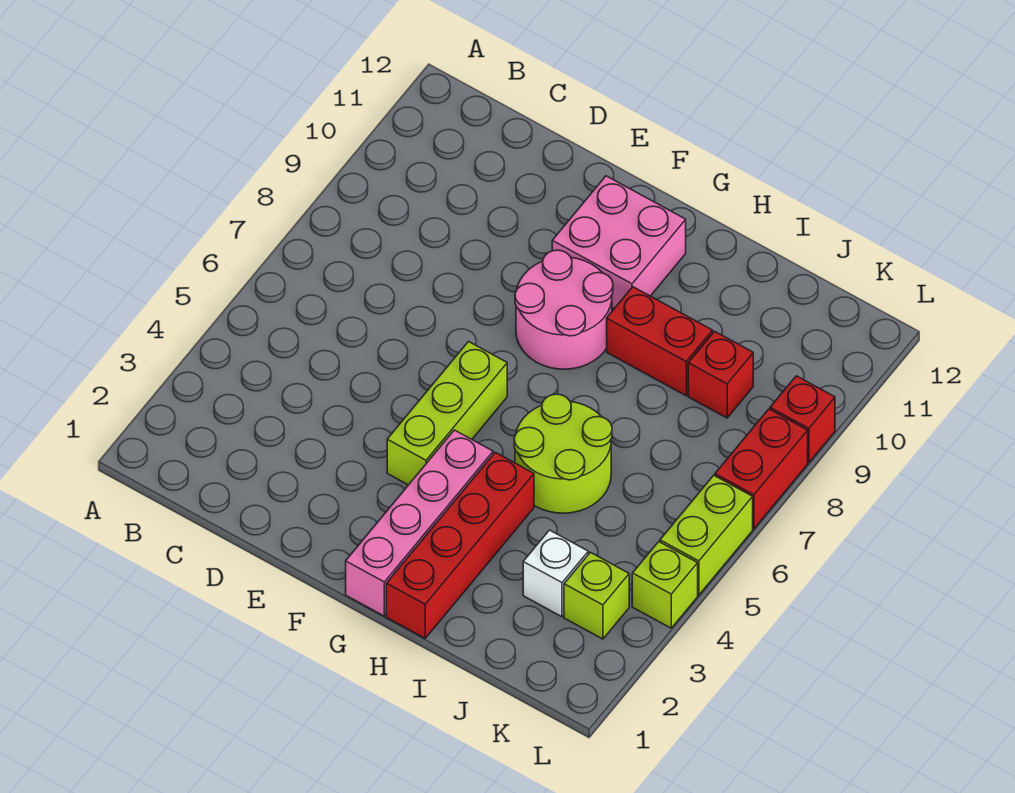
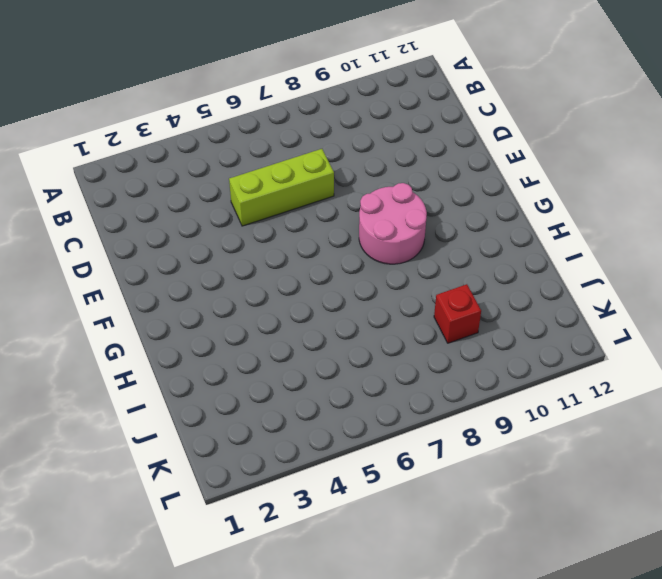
lime brick D5:D7 level 1 -> lime brick F4:F6 level 1
none -> pink brick F10:G11 level 1
none -> pink brick G1:G4 level 1
none -> red brick H1:H4 level 1

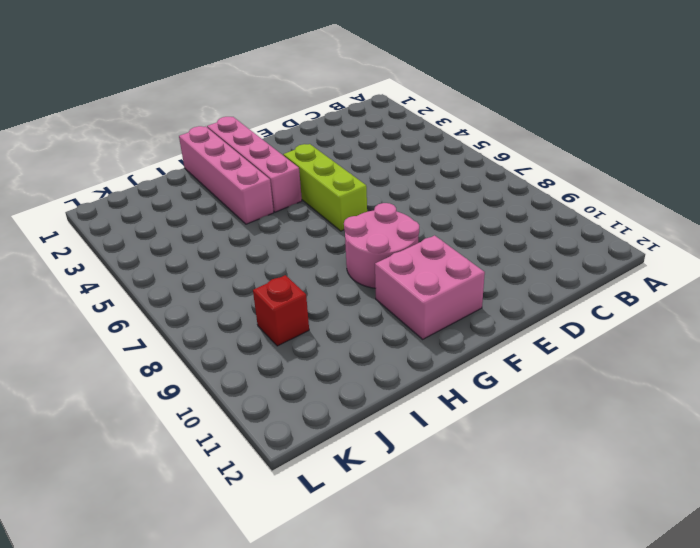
pink brick H1:H4 level 1 -> red brick H1:H4 level 1
none -> lime round brick H5:I6 level 1
none -> red brick H9:I9 level 1
none -> white brick J3 level 1

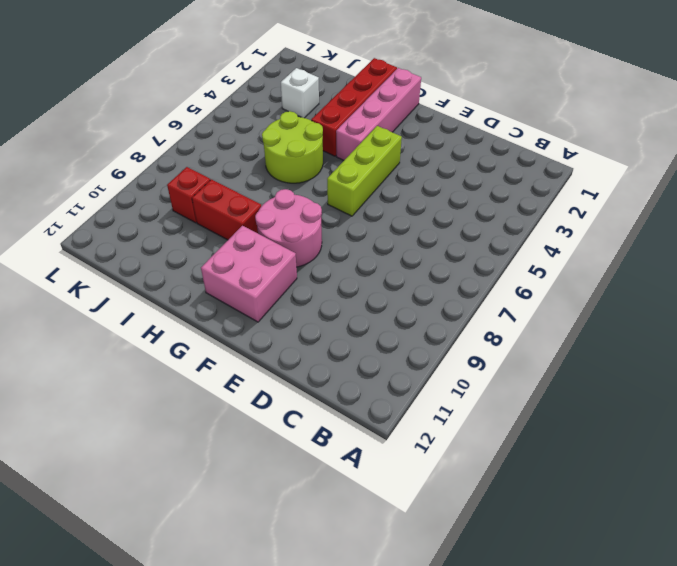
none -> lime brick K3 level 1
none -> lime brick L4 level 1
none -> lime brick L5:L6 level 1

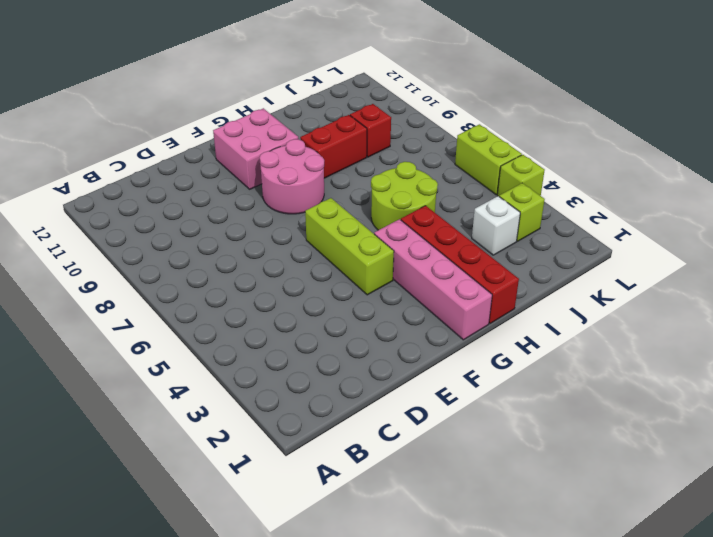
none -> red brick L7:L8 level 1
none -> red brick L9 level 1

